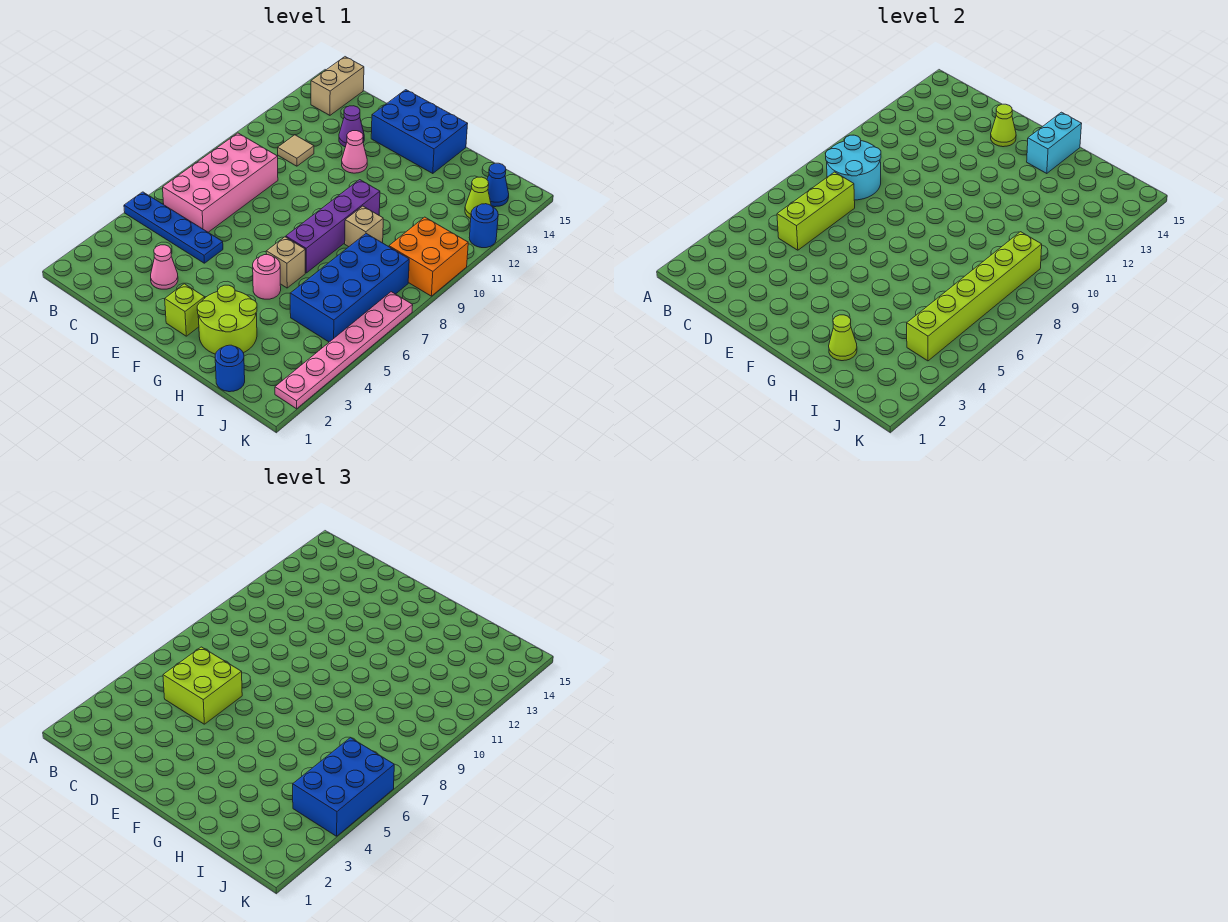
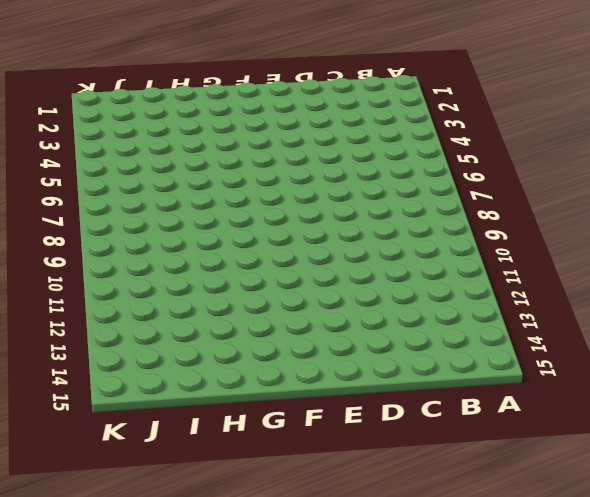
none -> blue plate A5:D5 level 1
none -> pink brick B6:C9 level 1
none -> tan brick B14:B15 level 1

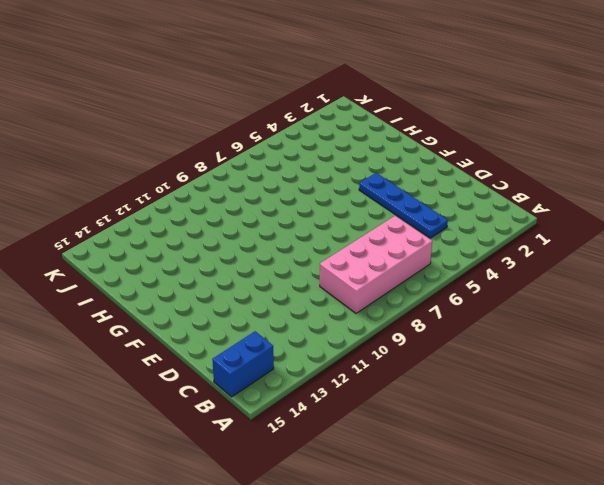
blue brick B14:B15 level 1 -> tan brick B14:B15 level 1
blue plate C4:F4 level 1 -> blue plate A5:D5 level 1
none -> tan tile C11 level 1
none -> pink cone D3 level 1
none -> purple cone D13 level 1

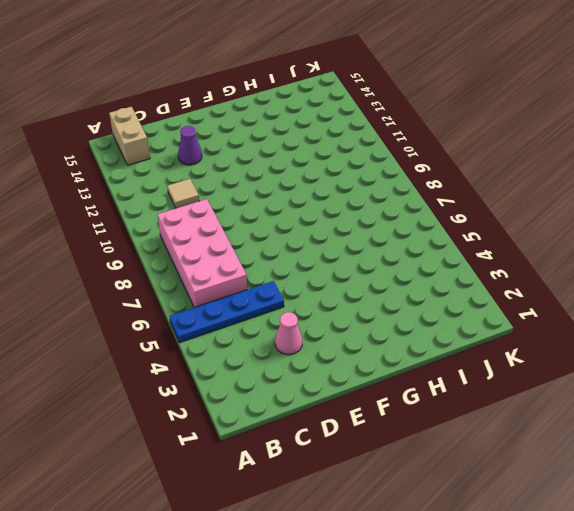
none -> pink cone E12 level 1
none -> blue brick E14:G15 level 1
none -> lime brick F2 level 1

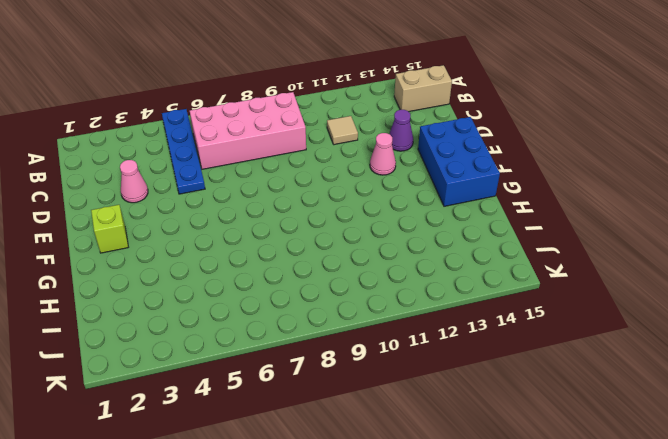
none -> lime round brick G2:H3 level 1
none -> pink round brick G5 level 1
none -> tan brick G6 level 1

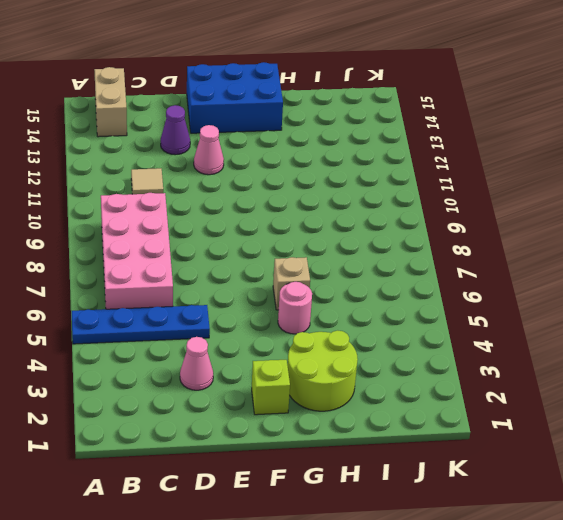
none -> purple brick G7:G10 level 1
none -> tan brick H9 level 1
none -> blue round brick I1 level 1

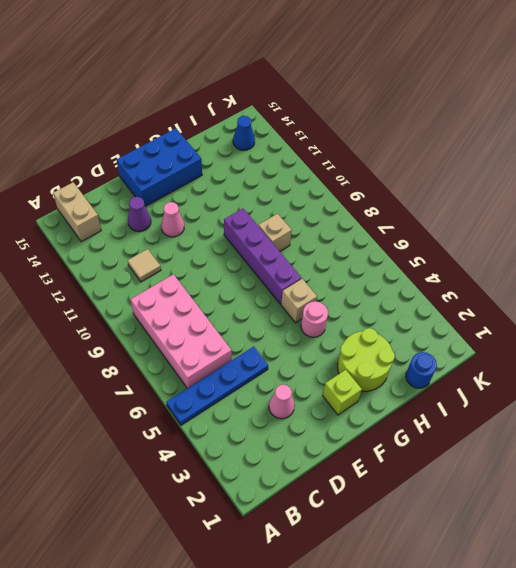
none -> blue brick I5:J8 level 1
none -> orange brick J9:K10 level 1
none -> lime cone J13 level 1

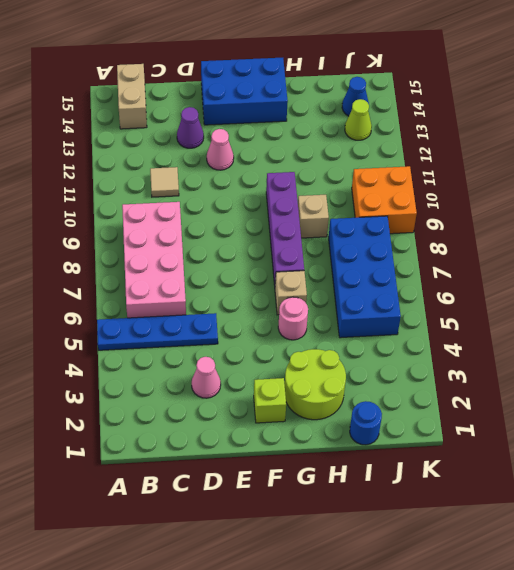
none -> pink plate K2:K7 level 1
none -> blue round brick K12 level 1
none -> cyan round brick B8:C9 level 2

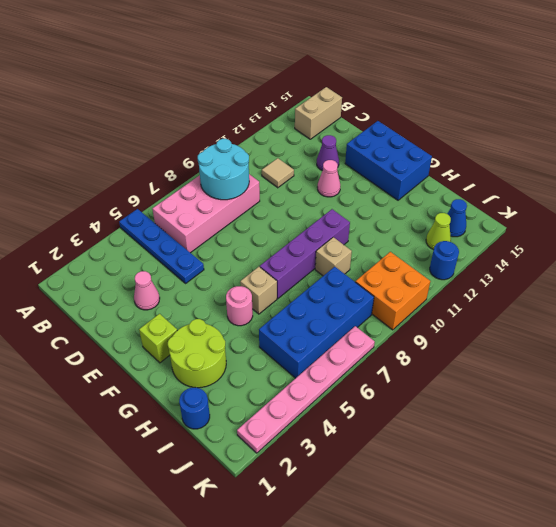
none -> lime brick C5:C7 level 2
none -> lime cone E14 level 2
none -> cyan brick G14:G15 level 2

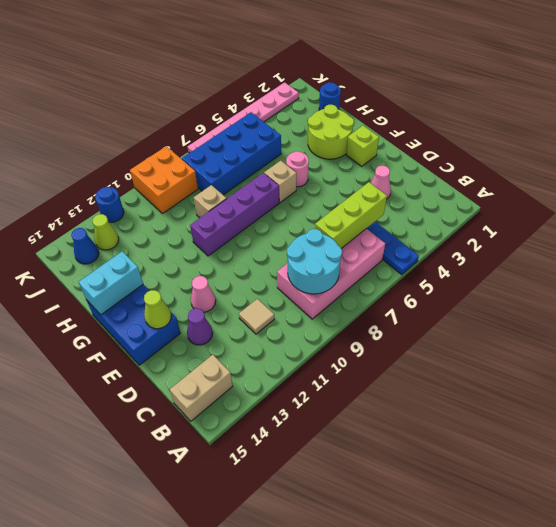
none -> lime cone H2 level 2
none -> lime brick J4:J9 level 2
none -> lime brick C5:D6 level 3

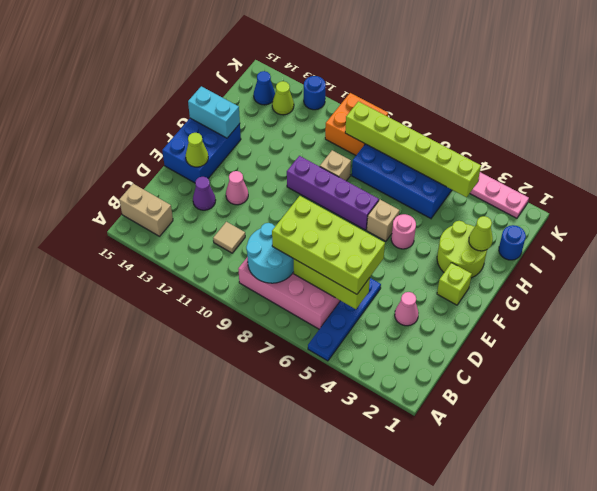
lime brick C5:D8 level 3 -> lime brick C5:D6 level 3
none -> blue brick J4:K6 level 3

